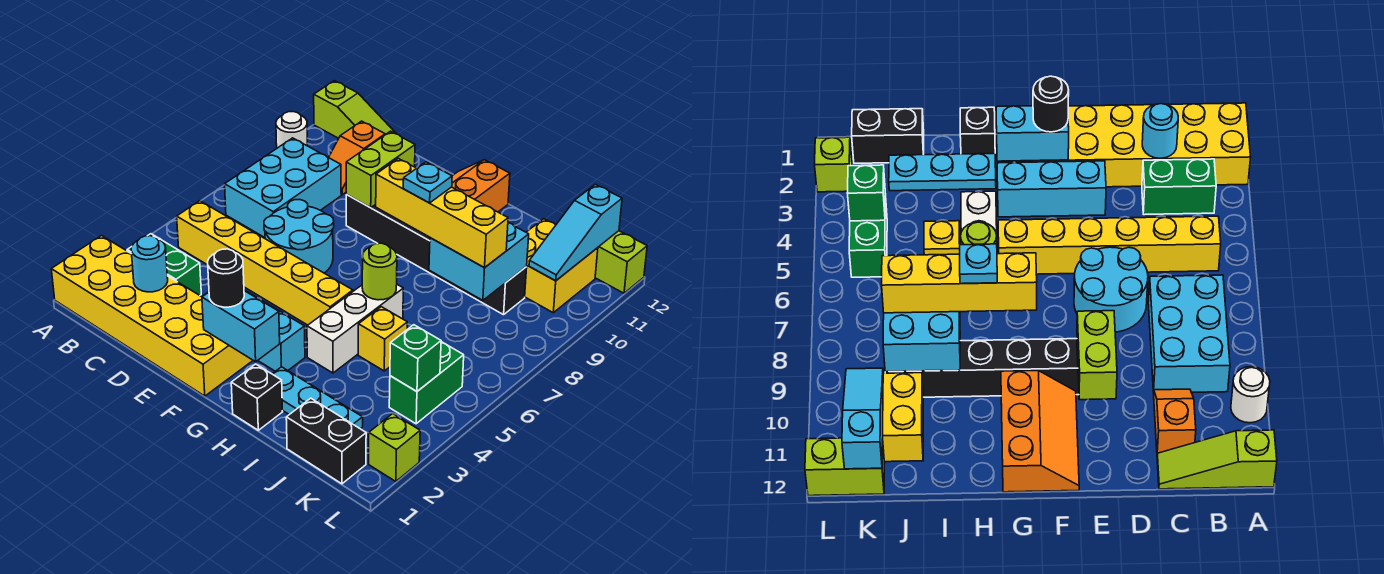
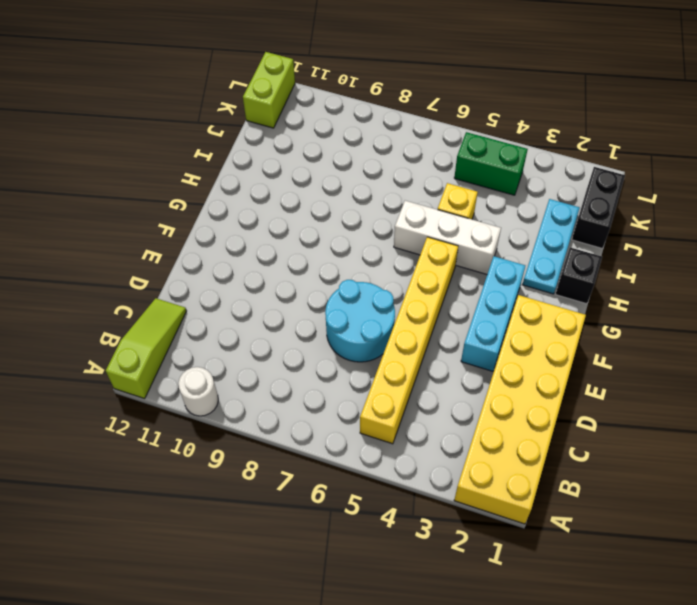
none -> green brick B3:C3 level 1
none -> cyan brick B7:C9 level 1
none -> orange slope C10:C11 level 1 top 11
none -> black brick E9:J9 level 1

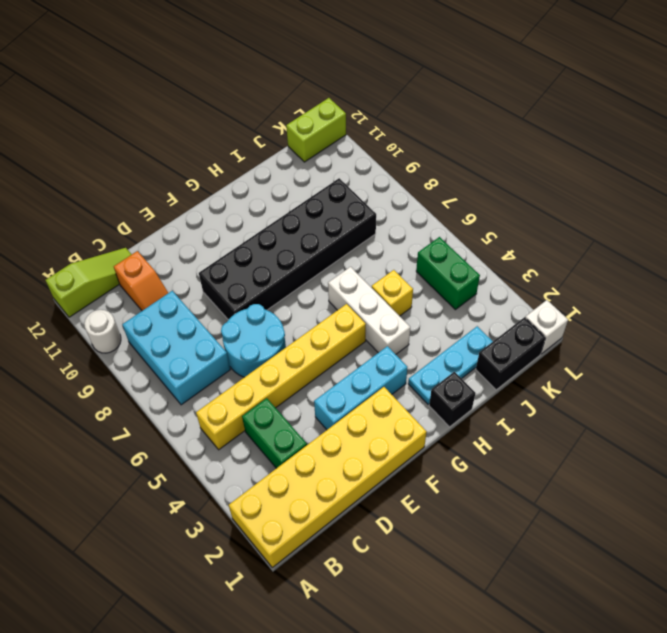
green brick C3:C4 level 1 -> green brick B3:C3 level 1
black brick E8:J9 level 1 -> black brick E9:J9 level 1
white brick L1 level 1 -> none
none -> orange slope F10:G12 level 1 top G
none -> yellow brick J10:K11 level 1
none -> lime brick L2 level 1
none -> cyan round brick C2 level 2

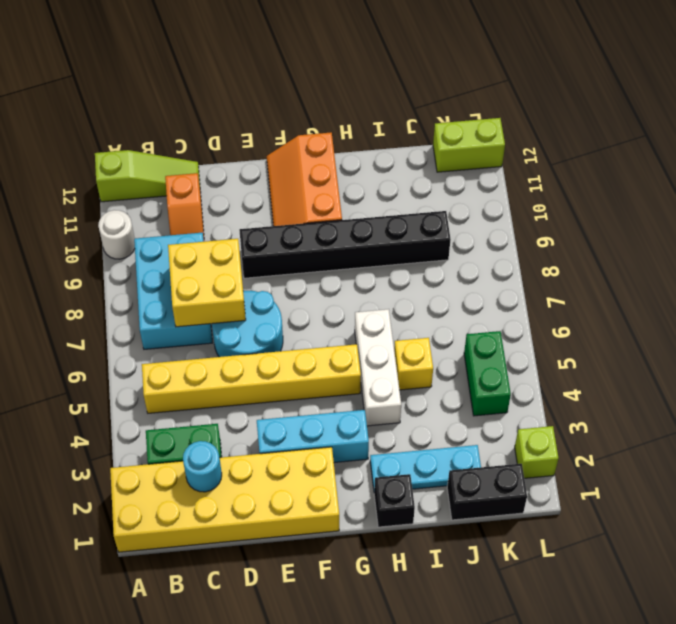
yellow brick C7:D8 level 2 -> yellow brick J10:K11 level 1
none -> lime brick E9:E10 level 2
none -> cyan brick F2:G2 level 2
none -> lime round brick H6 level 2
none -> cyan brick I8:J9 level 2

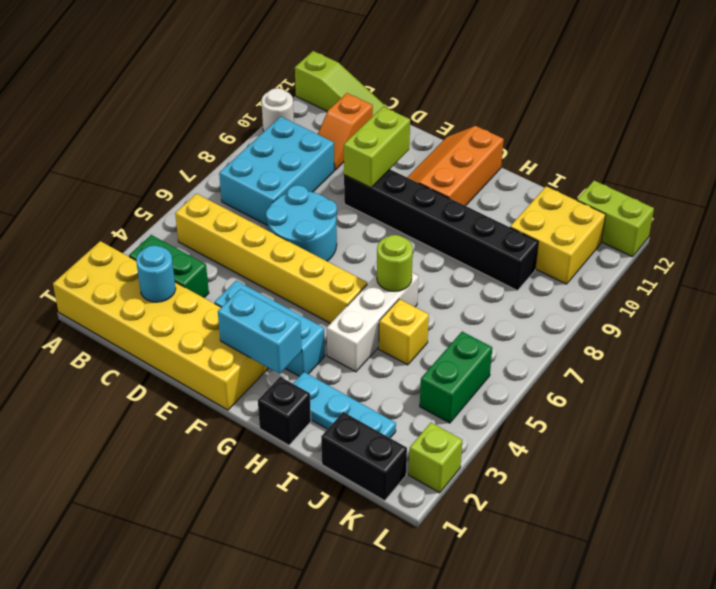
none -> cyan brick I8:J9 level 2
none -> green brick K4 level 2
none -> cyan slope K10:K12 level 2 top 12
none -> black round brick F2 level 3

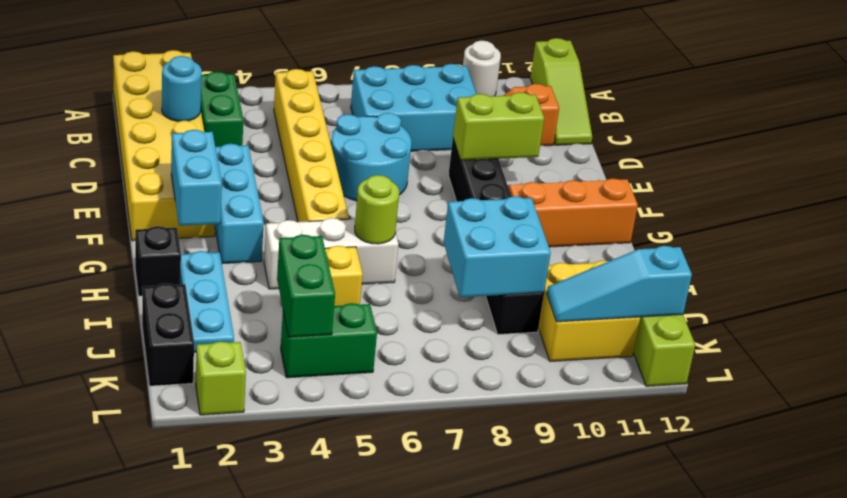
green brick J4:K4 level 2 -> green brick K4 level 2
none -> black round brick F2 level 3
none -> yellow brick G8:J8 level 3
none -> cyan plate H8 level 4

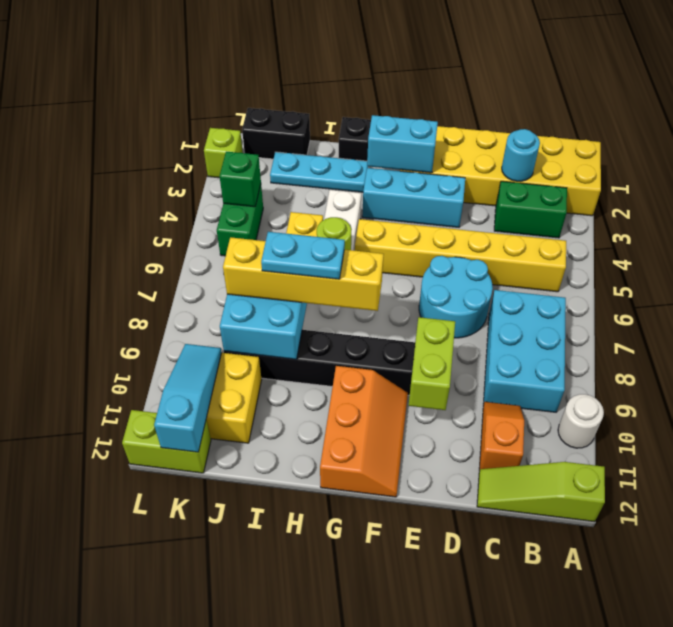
cyan plate H8:I8 level 4 -> cyan plate H8 level 4
none -> black round brick F2 level 3

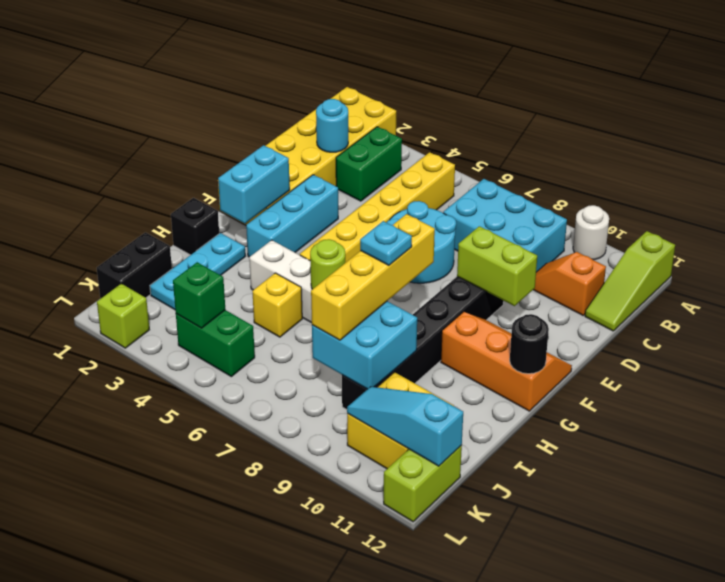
black round brick G12 level 2 -> black round brick F2 level 3

